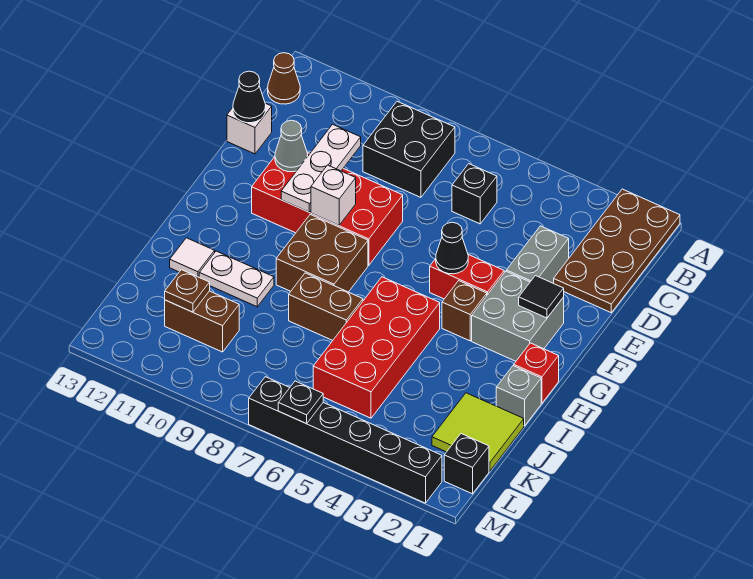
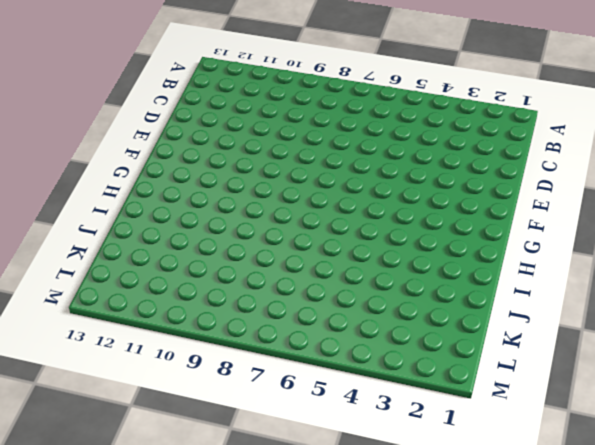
none -> brown plate A1:D2 level 1
none -> black brick B8:C9 level 1
none -> brown cone B13 level 1

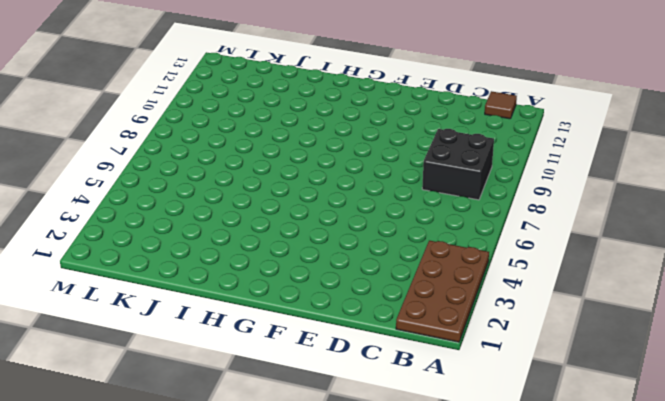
brown plate A1:B4 level 1 -> brown plate A1:D2 level 1
brown tile B13 level 1 -> brown cone B13 level 1
none -> black brick C6 level 1
none -> grey brick D3:E3 level 1
none -> white brick D13 level 1

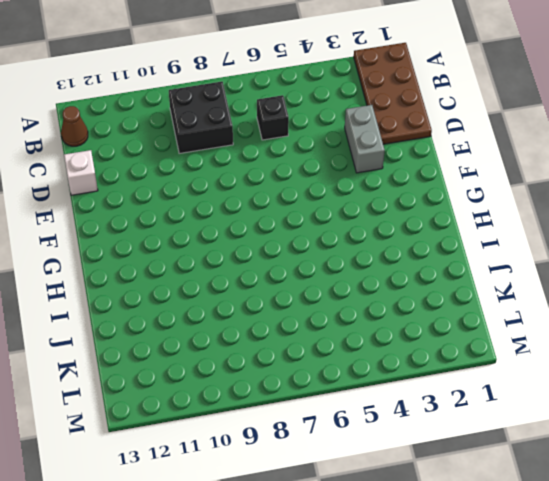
none -> red brick E8:F11 level 1
none -> grey brick F2:G3 level 1
none -> red brick F4:F5 level 1

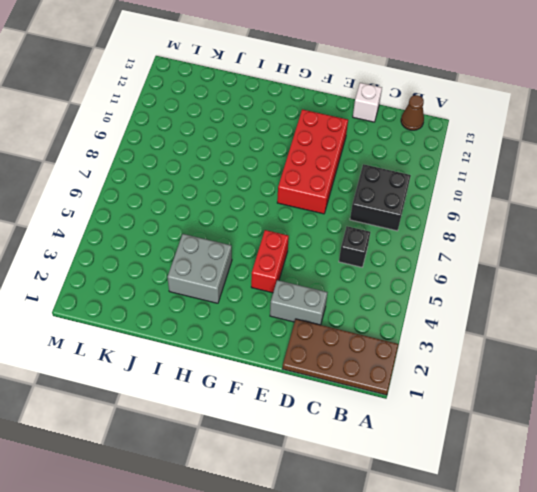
grey brick H3:I4 level 1 -> grey brick F2:G3 level 1
none -> brown brick G4 level 1
none -> brown brick G8:H9 level 1
none -> red brick H1 level 1

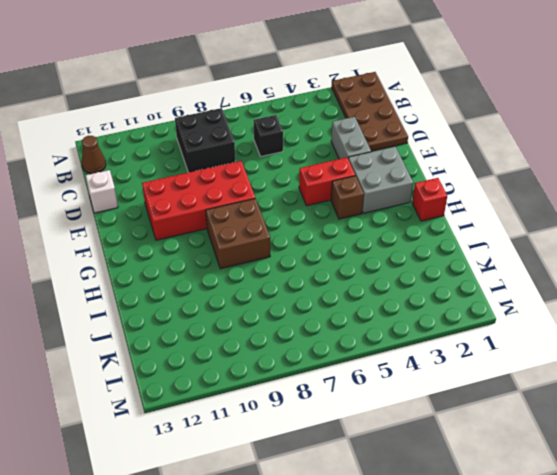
none -> red brick H5:K6 level 1
none -> grey brick I1 level 1
none -> brown brick I7:I8 level 1

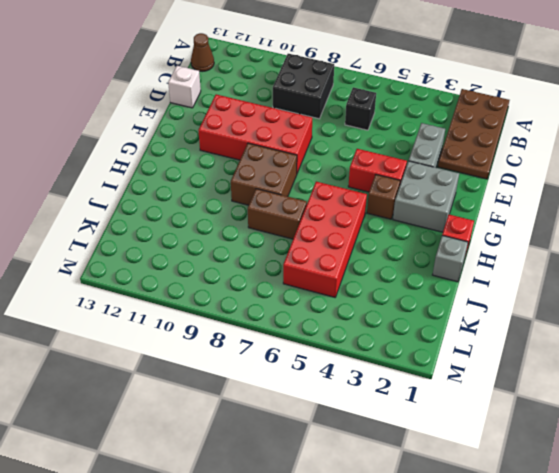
none -> white plate I10:I11 level 1
none -> white tile I12 level 1
none -> lime tile J1:K2 level 1

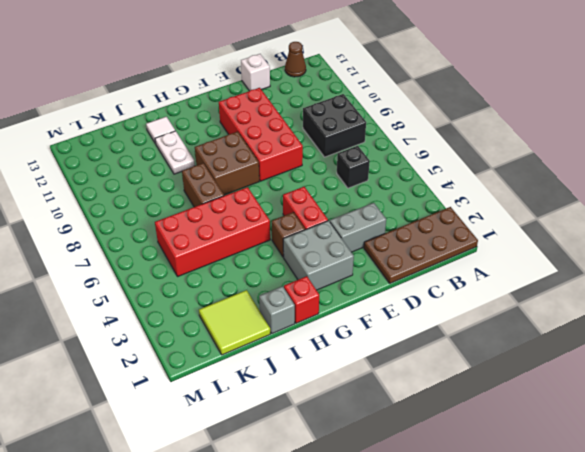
none -> brown brick K10:K11 level 1
none -> black brick L1 level 1
none -> black brick M2:M7 level 1

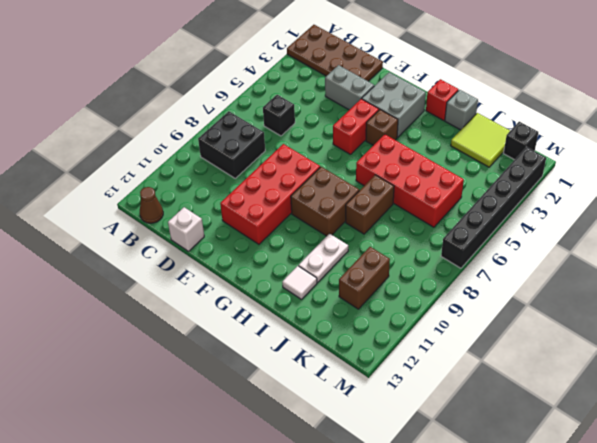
none -> white plate D10:F10 level 2
none -> black cone D13 level 2
none -> grey cone E11 level 2

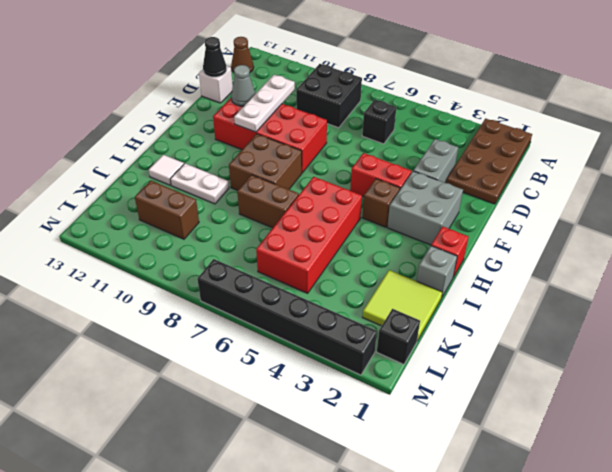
none -> black tile F2 level 2
none -> black cone F5 level 2
none -> white brick F9 level 2

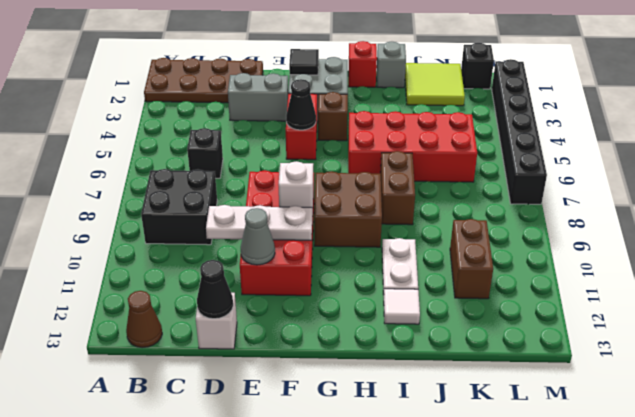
none -> brown plate K11 level 2
none -> black plate M6 level 2

